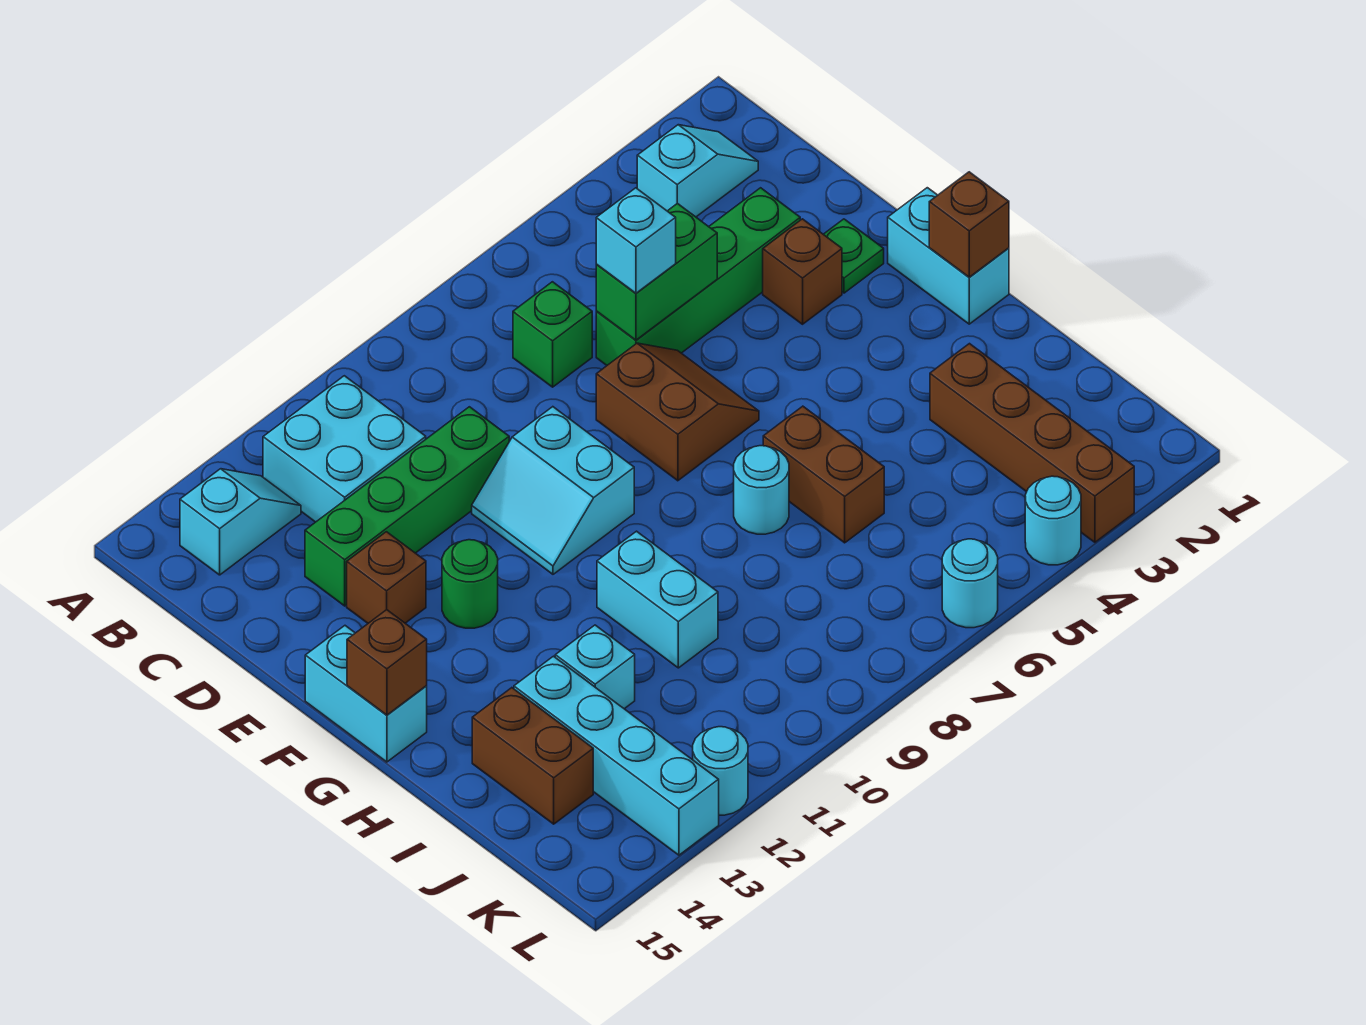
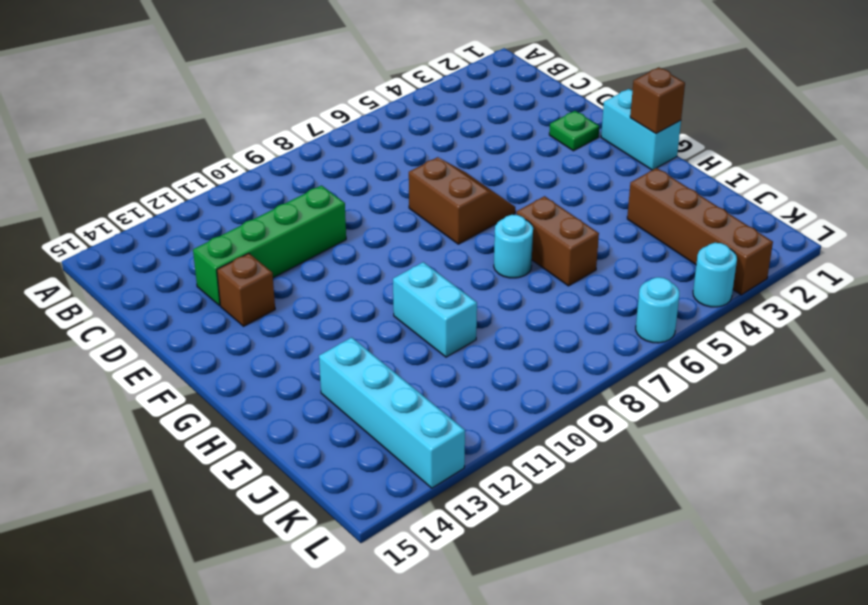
none -> cyan slope B2:B3 level 1 top 3
none -> cyan brick B11:C12 level 1
none -> cyan slope B13:B14 level 1 top 14

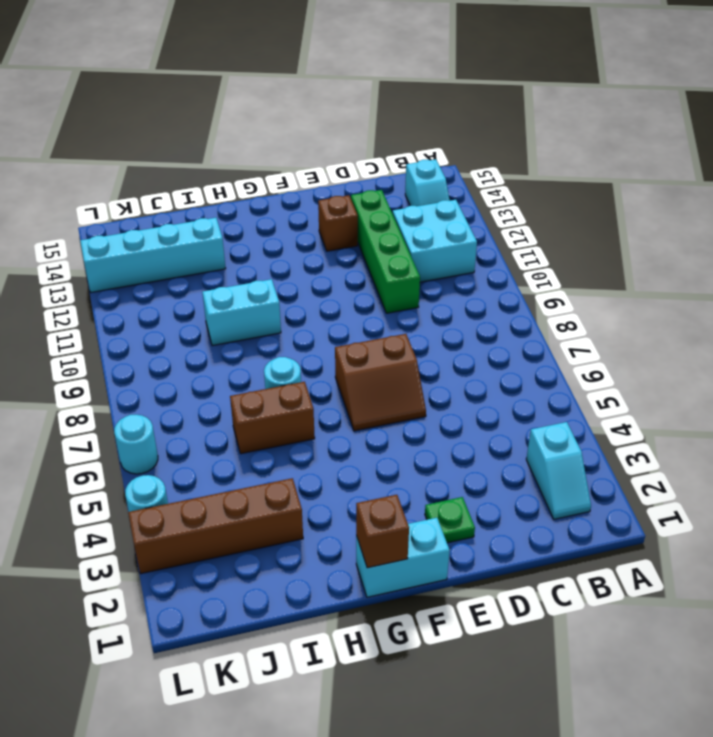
none -> green brick C7 level 1
none -> green brick D3:D6 level 1
none -> brown brick E3 level 1

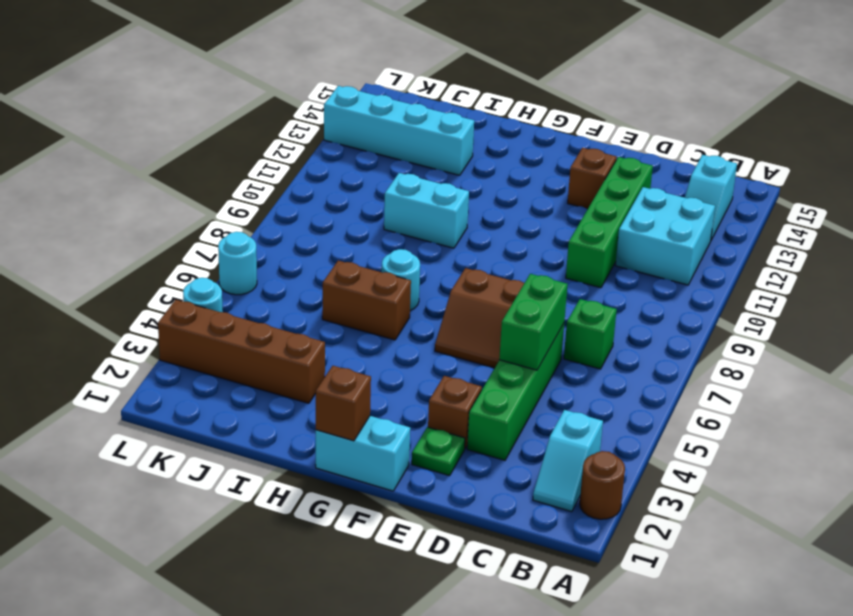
brown round brick A2 level 1 -> none
none -> cyan slope E9:F10 level 1 top 9
none -> green round brick F12 level 1
none -> cyan brick F15:G15 level 1

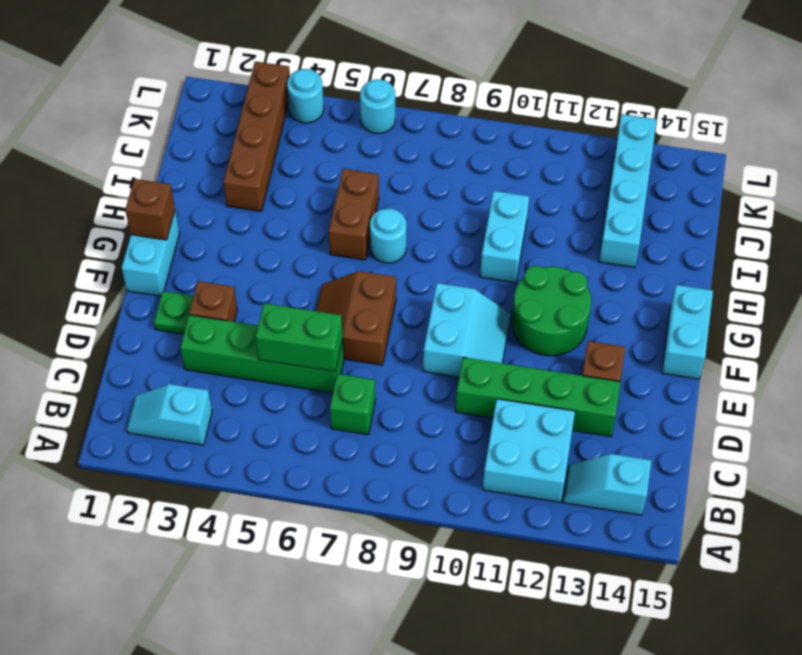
green round brick F11:G12 level 1 -> green round brick F12 level 1
none -> cyan brick I12 level 1
none -> brown brick I14:J14 level 1
none -> cyan round brick L12 level 1

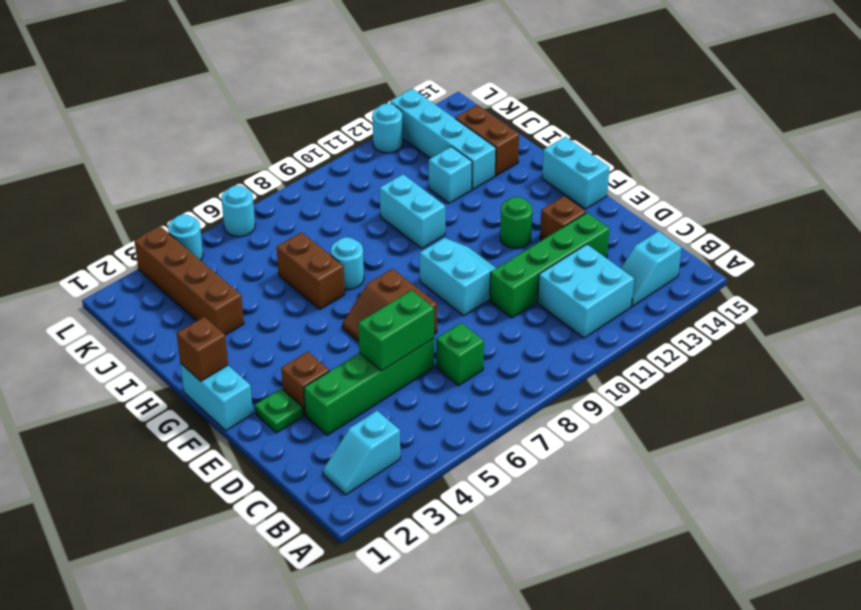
none -> brown brick G15 level 2
none -> cyan brick D6 level 3

